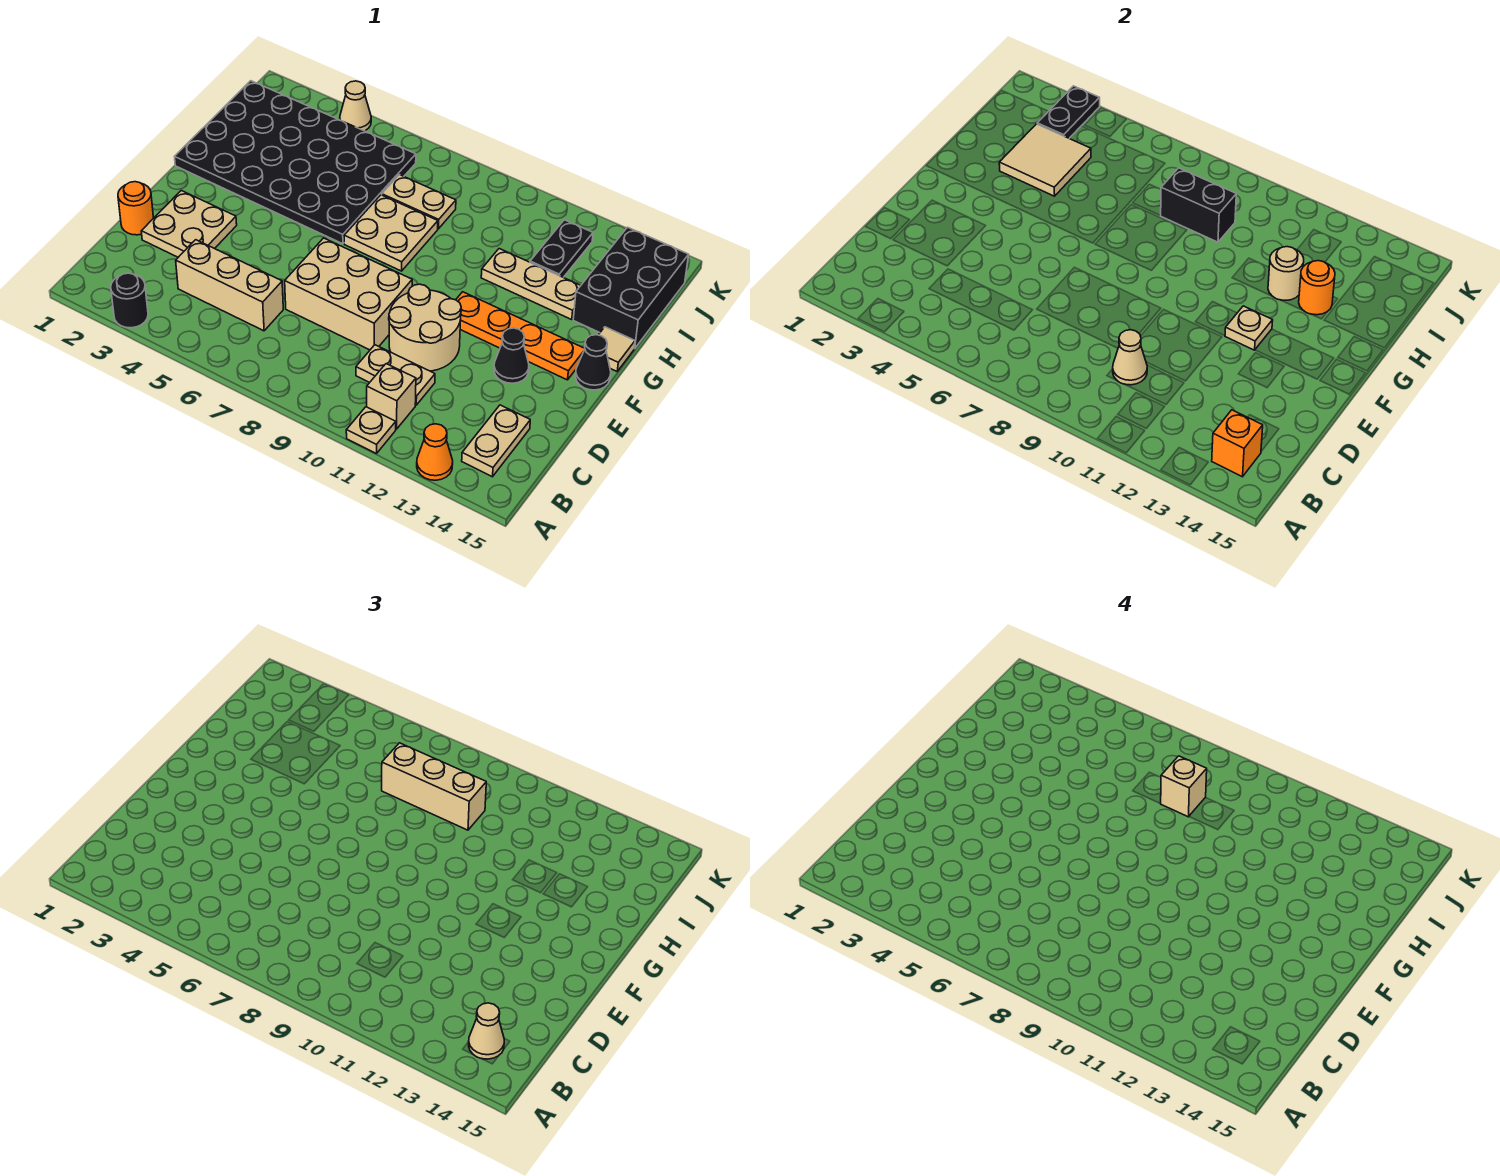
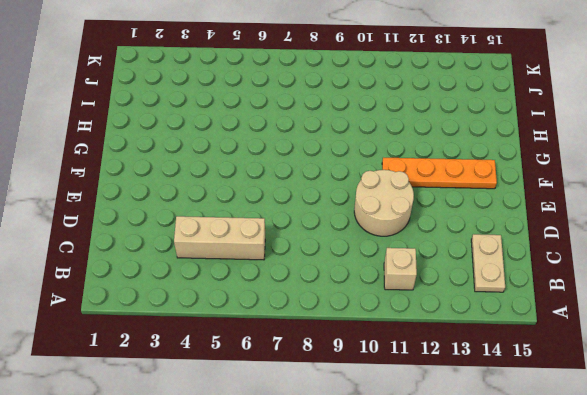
none -> black round brick A3 level 1
none -> tan plate A11 level 1
none -> orange cone A13 level 1
none -> tan plate C10:C11 level 1

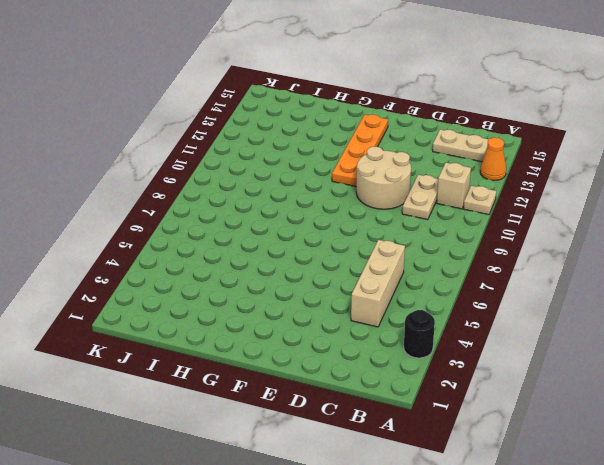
none -> orange round brick D1 level 1
none -> tan plate D2:E3 level 1
none -> tan brick D7:E9 level 1
none -> black cone E13 level 1

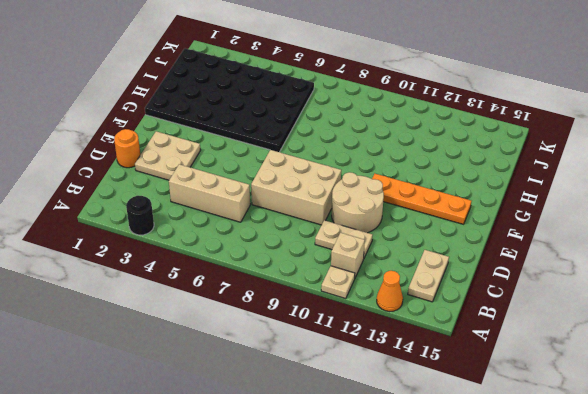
none -> black cone E13 level 1
none -> black cone F15 level 1
none -> tan plate G7:H8 level 1
none -> tan tile G15 level 1

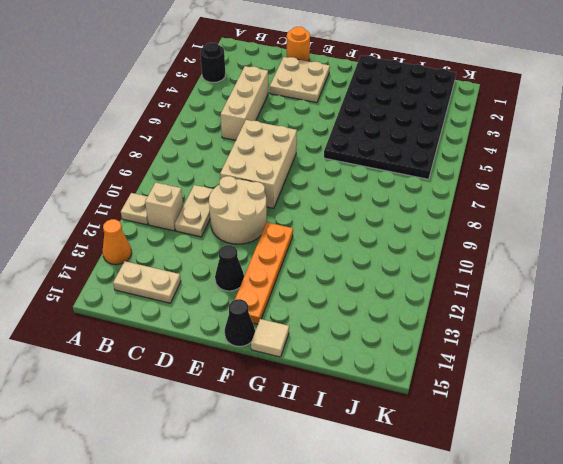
none -> tan plate G7:H8 level 1
none -> tan plate H11:H13 level 1
none -> black brick H14:J15 level 1
none -> tan plate I7:I8 level 1

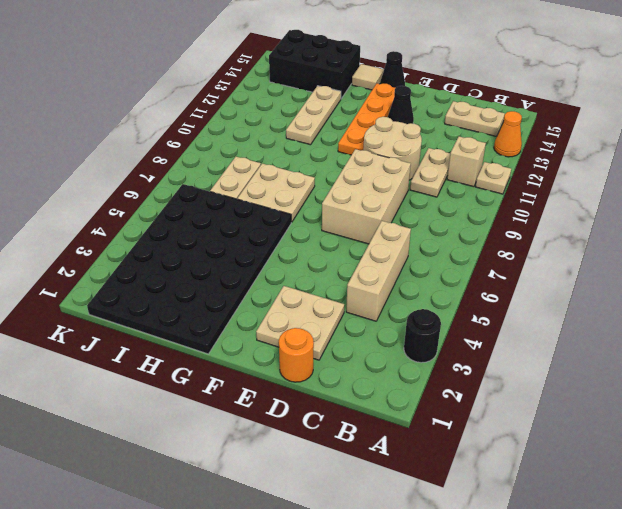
none -> black plate I12:J12 level 1
none -> tan cone K4 level 1
none -> orange brick B14 level 2
none -> tan cone C10 level 2

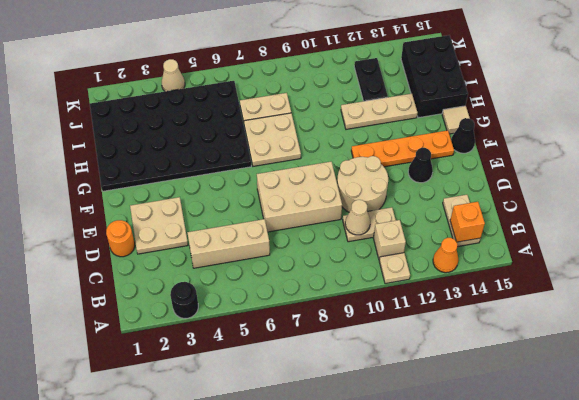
none -> tan plate F12 level 2
none -> tan tile H3:I4 level 2
none -> tan round brick H12 level 2
none -> orange round brick H13 level 2

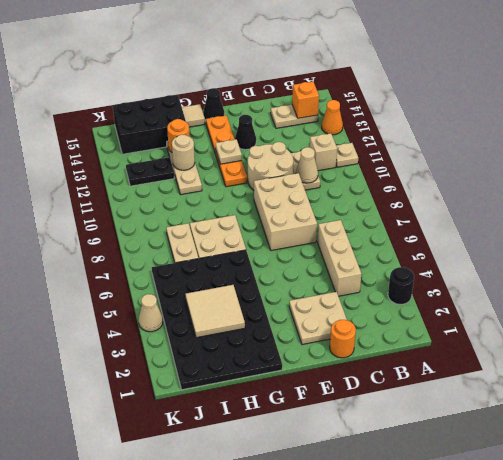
none -> black brick I8:I9 level 2
none -> black plate J3:K3 level 2
none -> tan cone B14 level 3
none -> tan brick I7:I9 level 3

